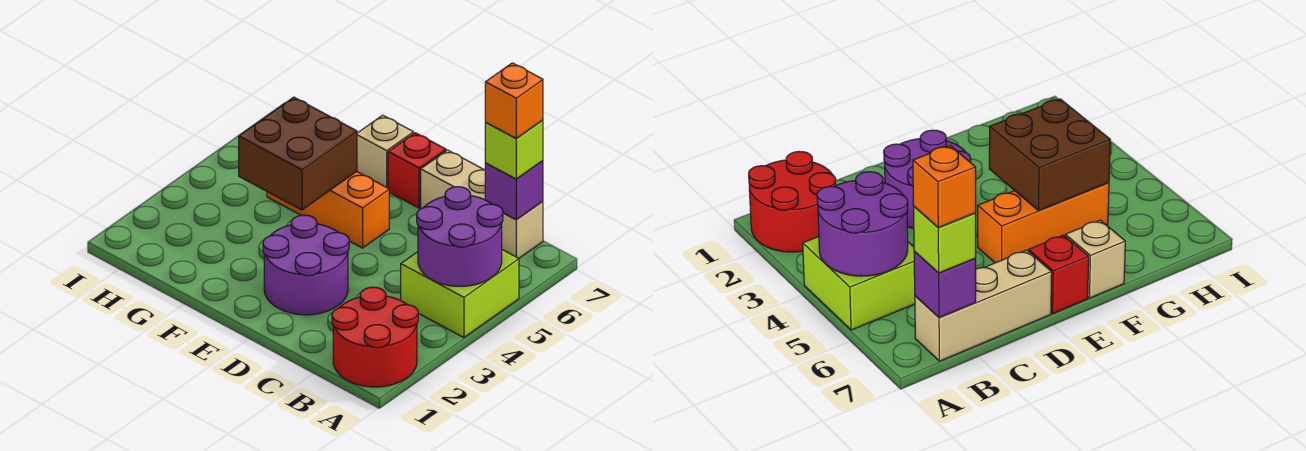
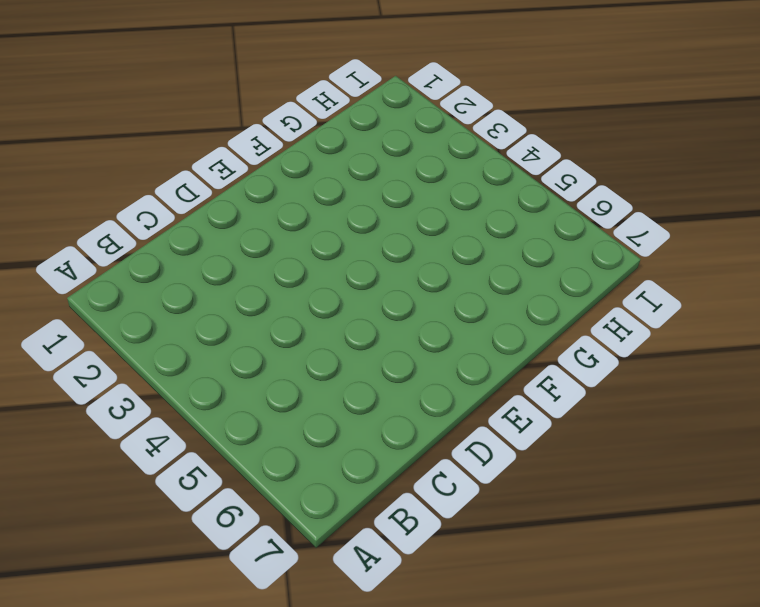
none -> red round brick A1:B2 level 1
none -> lime brick A4:B5 level 1
none -> tan brick B7:D7 level 1

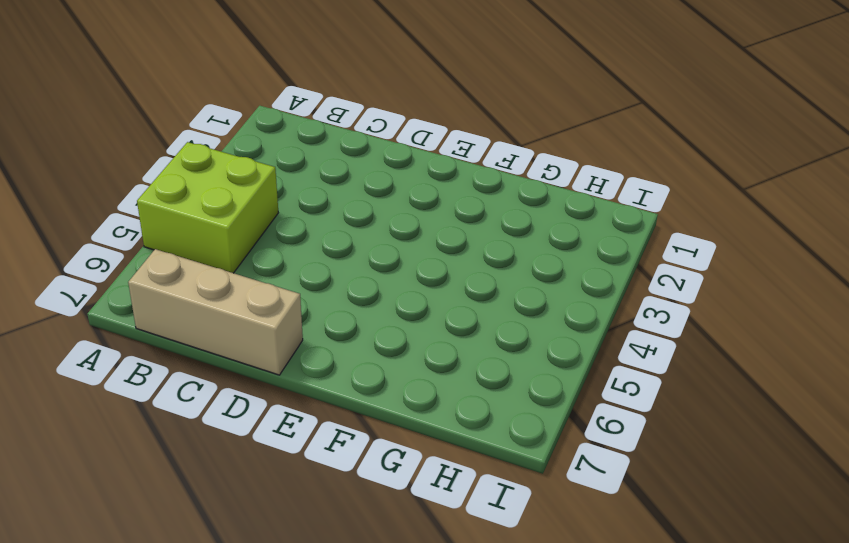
none -> red round brick A1:B2 level 1
none -> purple round brick D2:E3 level 1
none -> orange brick E5:G5 level 1

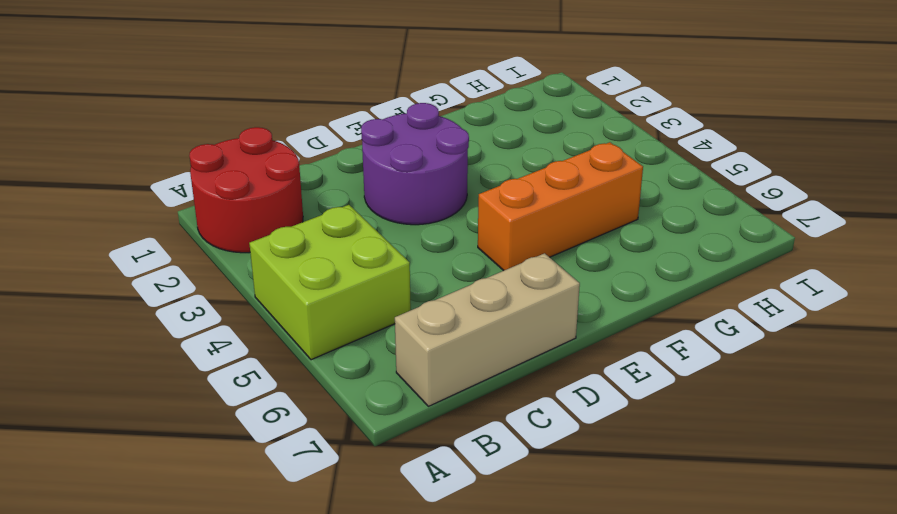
none -> red brick E7 level 1
none -> tan brick F7 level 1
none -> purple round brick A4:B5 level 2

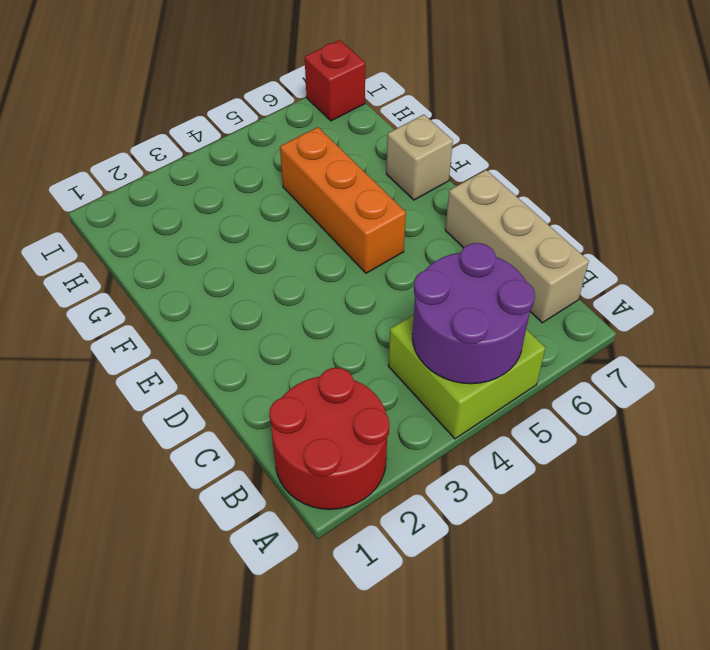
red brick I7 level 1 -> red brick E7 level 1
none -> purple round brick D2:E3 level 1
none -> purple brick B7 level 2
none -> brown brick F4:G5 level 2

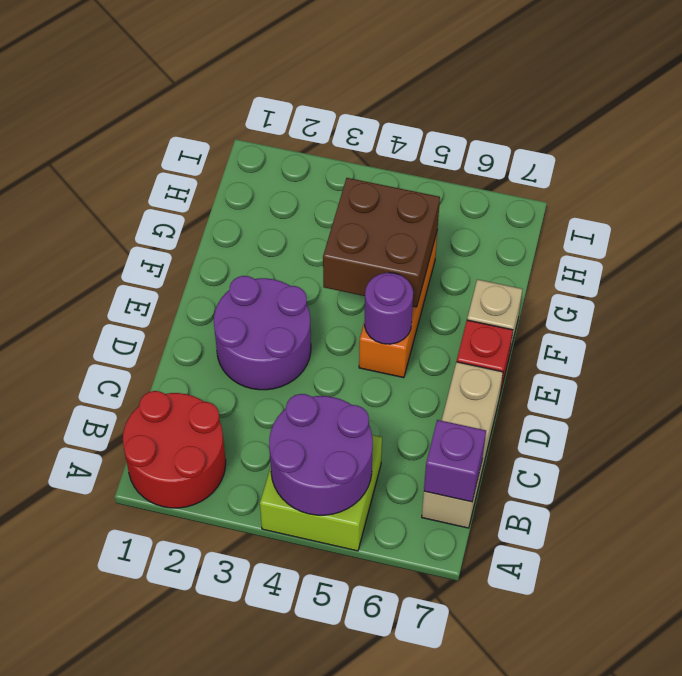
purple round brick E5 level 2 -> none
none -> lime brick B7 level 3
none -> orange brick B7 level 4

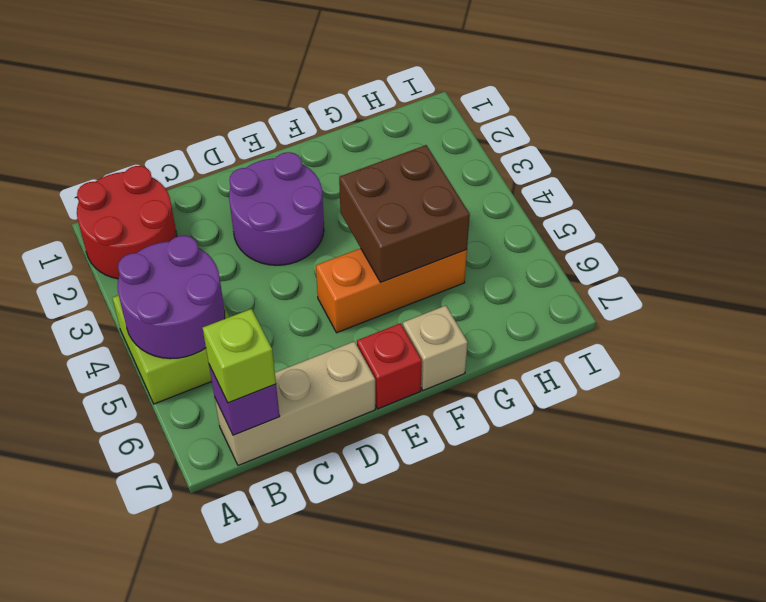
none -> orange brick B7 level 4

